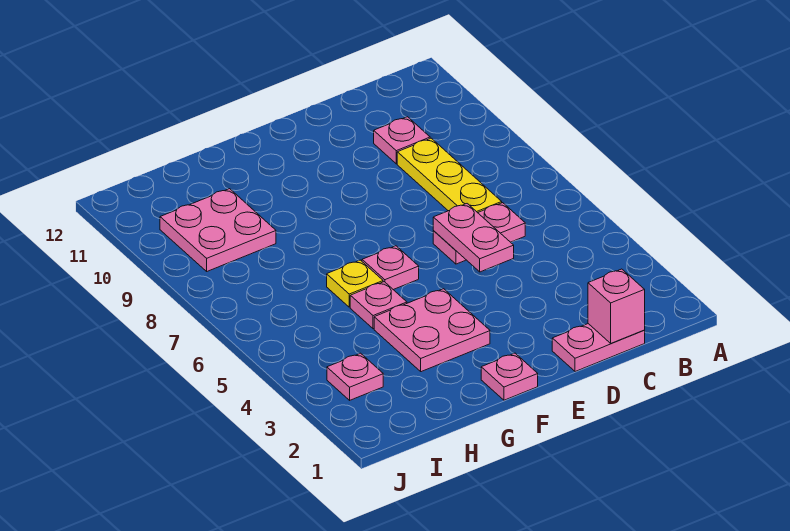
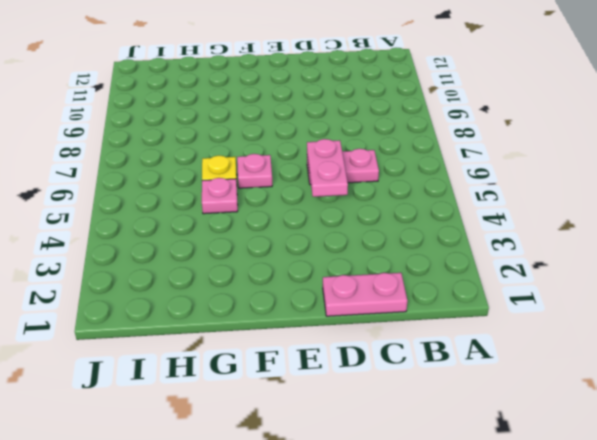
none -> yellow plate C7:C9 level 1
none -> pink plate C10 level 1
none -> pink plate F1 level 1

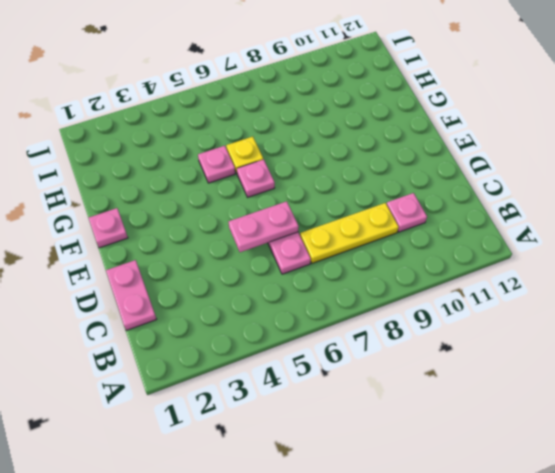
none -> pink plate F3:G4 level 1
none -> pink plate H9:I10 level 1
none -> pink plate I3 level 1

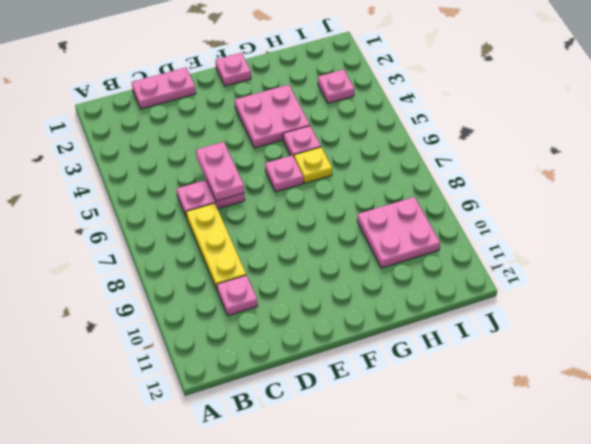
none -> pink brick C1 level 2

